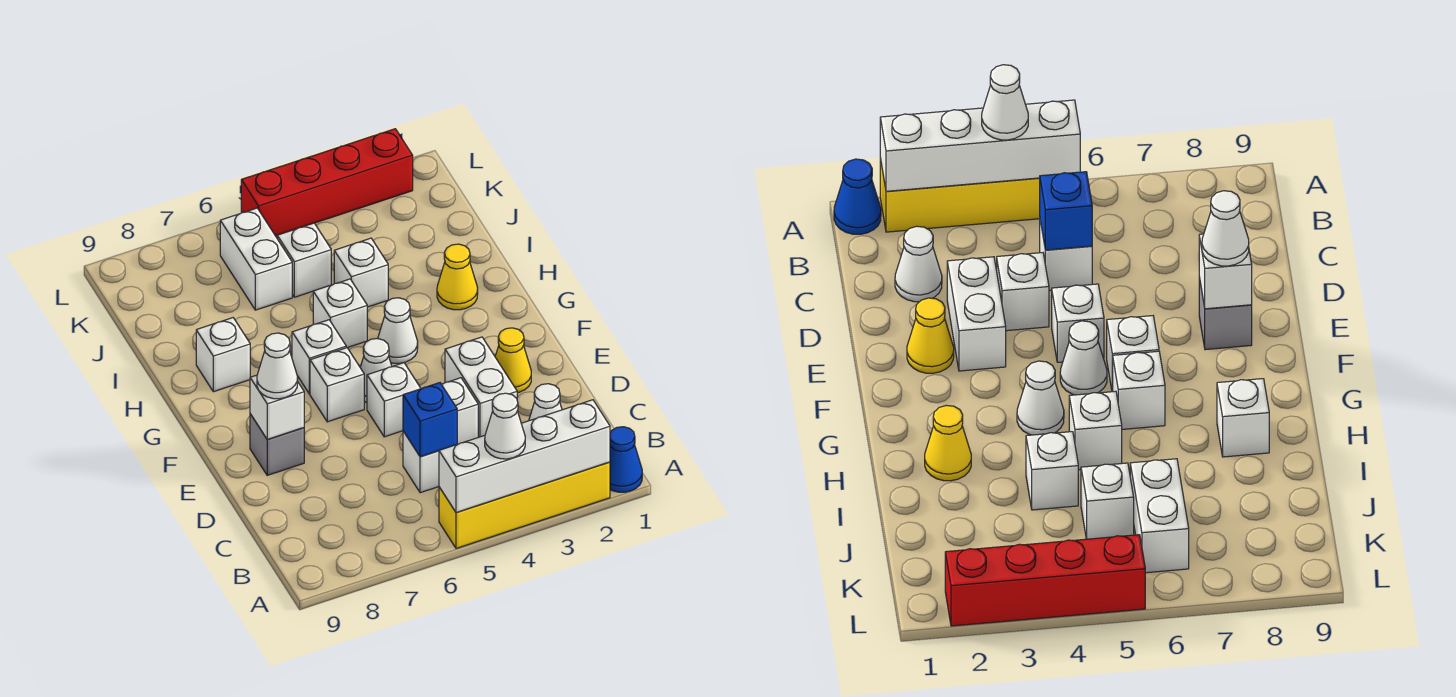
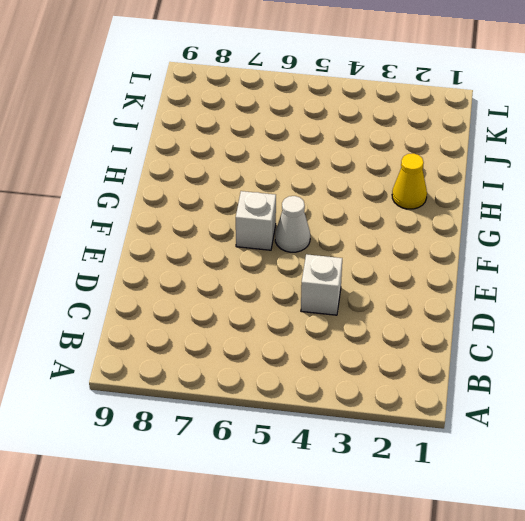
none -> blue cone A1 level 1
none -> yellow brick A2:A5 level 1
none -> white cone C2 level 1

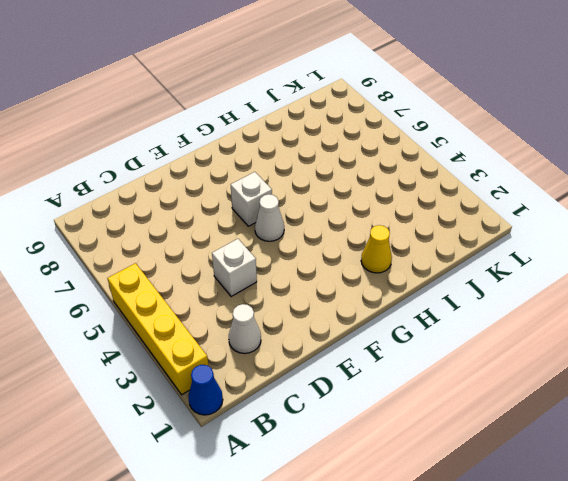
none -> white brick C5 level 1
none -> white brick D3:E3 level 1
none -> yellow cone E2 level 1

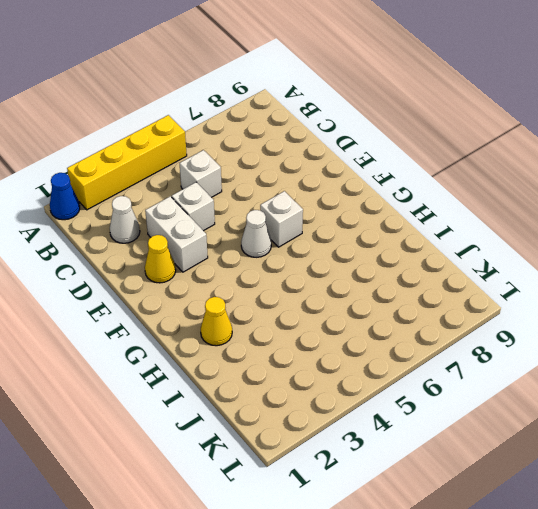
none -> white brick E5 level 1
none -> grey brick E8 level 1
none -> white cone G4 level 1

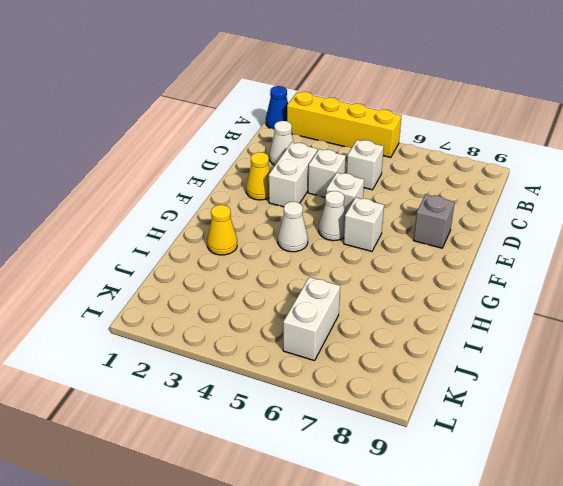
none -> white brick G6 level 1
none -> white brick H5 level 1
none -> white brick H8 level 1

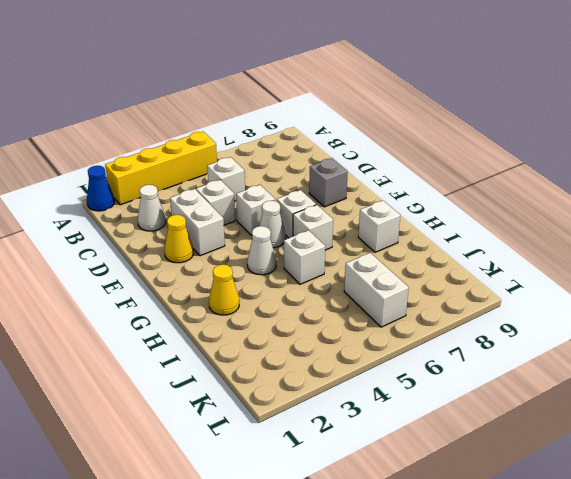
none -> white brick I4 level 1
none -> white brick J5 level 1
none -> red brick L2:L5 level 1

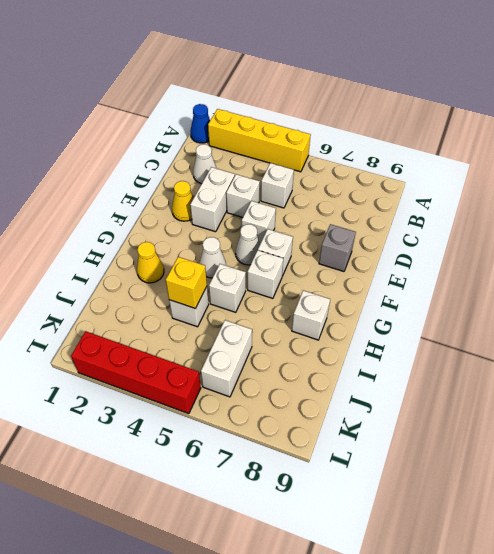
yellow brick I4 level 2 -> none
none -> white brick J5 level 1
none -> white brick A2:A5 level 2
none -> blue brick C5 level 2

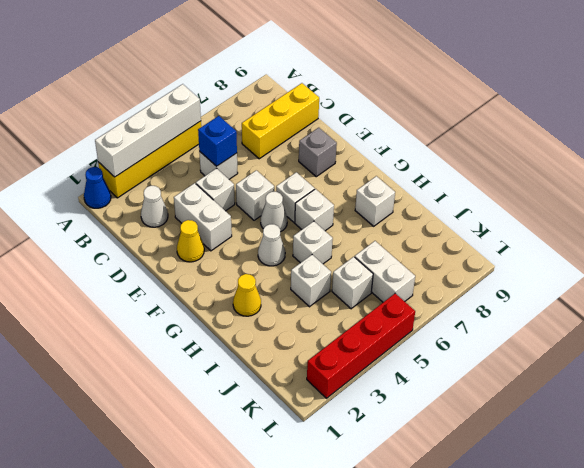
yellow brick C7:C9 level 1 -> none
none -> white brick E8 level 2
none -> white cone A4 level 3
none -> white cone E8 level 3

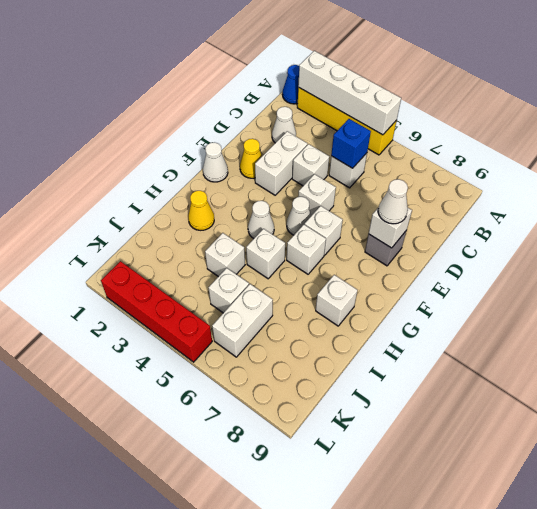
white cone F1 level 1 -> white cone A4 level 3

